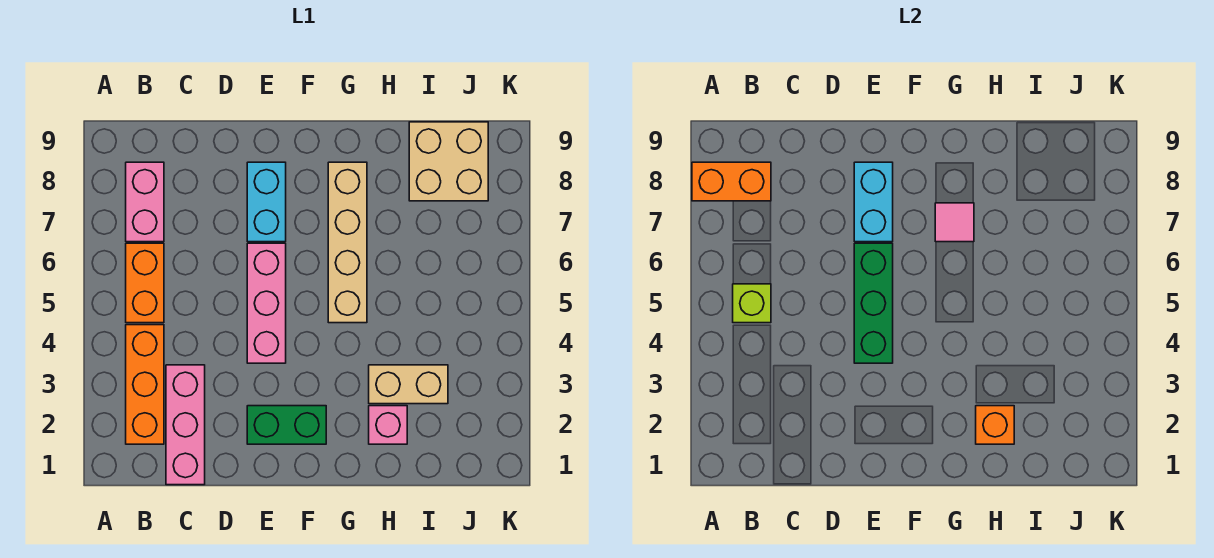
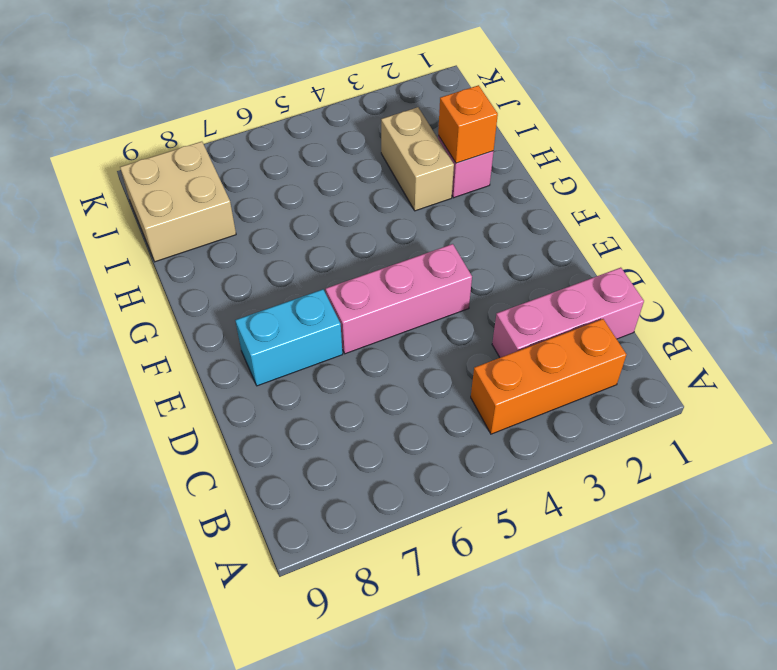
none -> orange brick B5:B6 level 1
none -> pink brick B7:B8 level 1
none -> green brick E2:F2 level 1

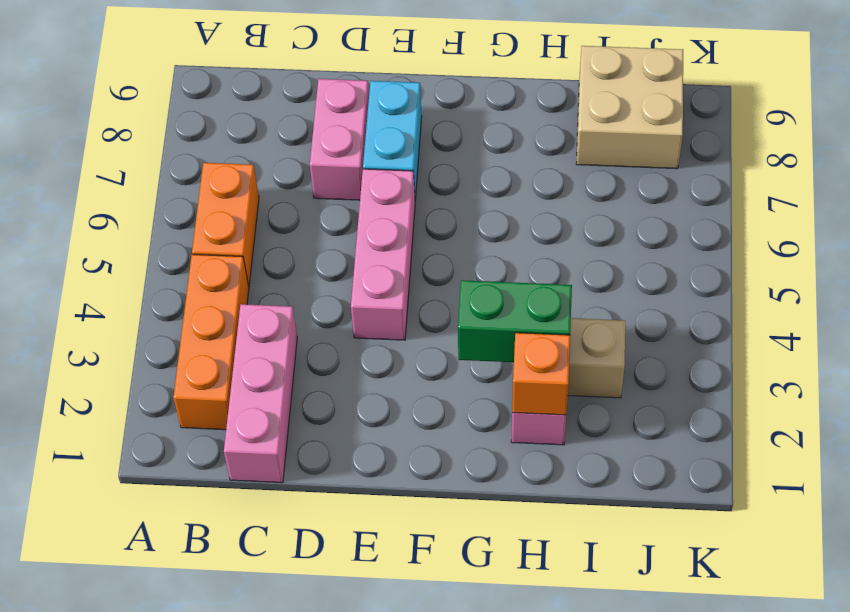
pink brick D7:D8 level 1 -> pink brick B7:B8 level 1
green brick G3:H3 level 2 -> green brick E2:F2 level 1
none -> tan brick G5:G8 level 1
none -> orange brick A8:B8 level 2
none -> lime brick B5 level 2

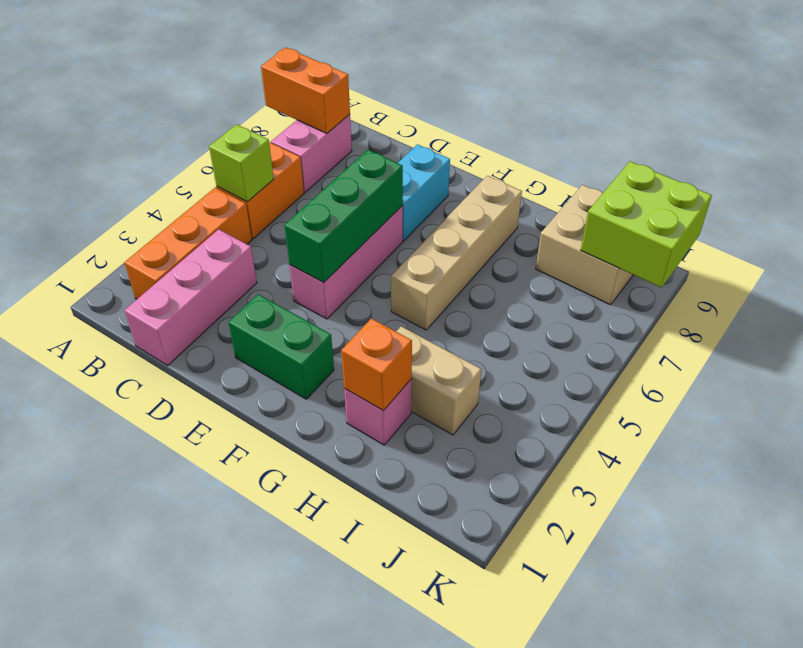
lime brick J8:K9 level 2 -> none
none -> cyan brick E7:E8 level 2
none -> pink tile G7 level 2

